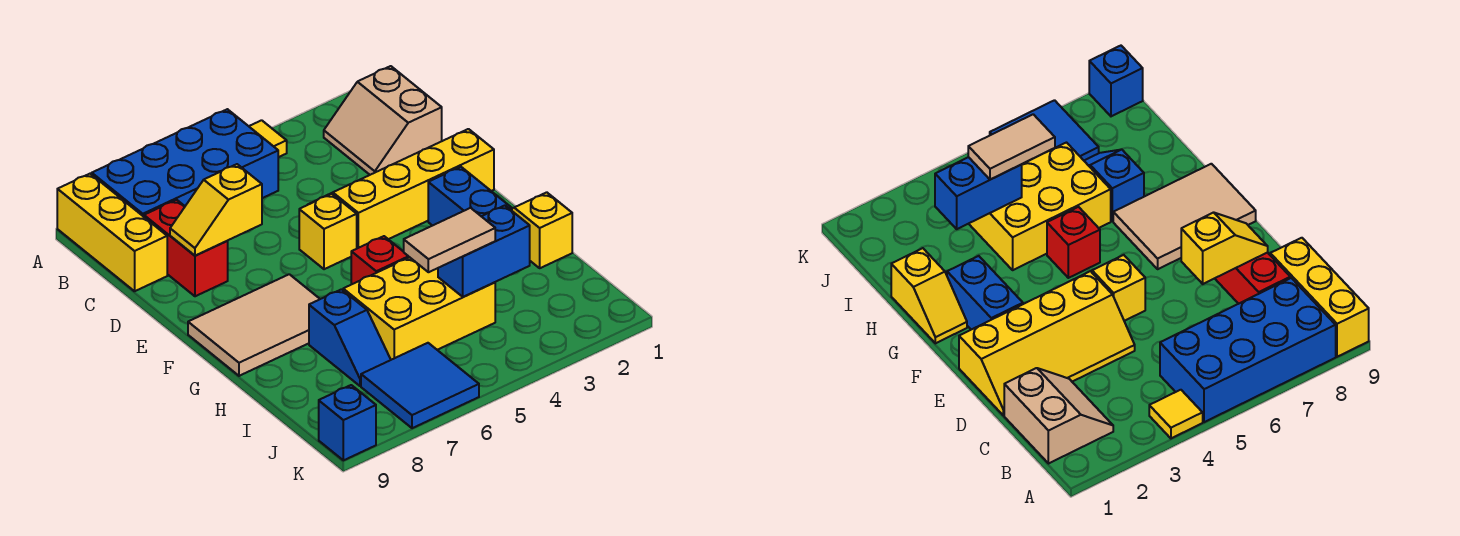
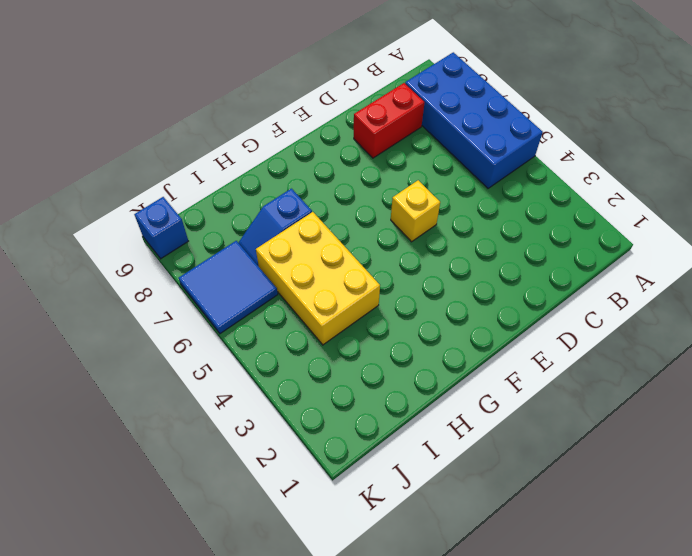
none -> yellow tile A4 level 1
none -> yellow brick A9:C9 level 1
none -> tan slope B1:C2 level 1 top 1

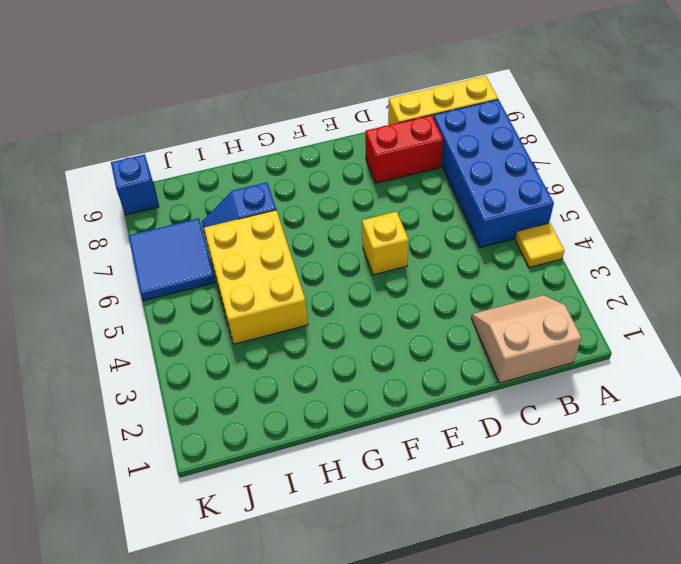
none -> yellow slope D1:E4 level 1 top E
none -> blue brick F2:G2 level 1
none -> tan tile F7:G9 level 1

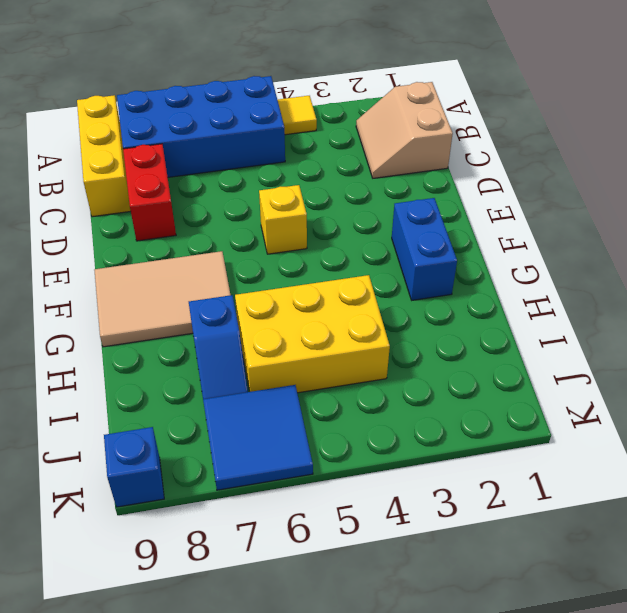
none -> yellow slope D1:E4 level 1 top E
none -> yellow slope G1:H1 level 1 top H
none -> red brick G5 level 1

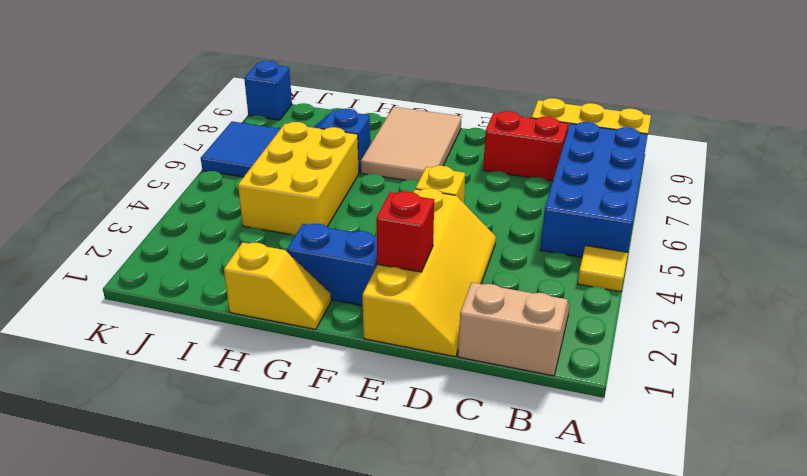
red brick E2 level 2 -> red brick G5 level 1
none -> yellow slope D7:D8 level 2 top 7
none -> blue brick I3:I4 level 2
none -> tan tile I4:I5 level 3

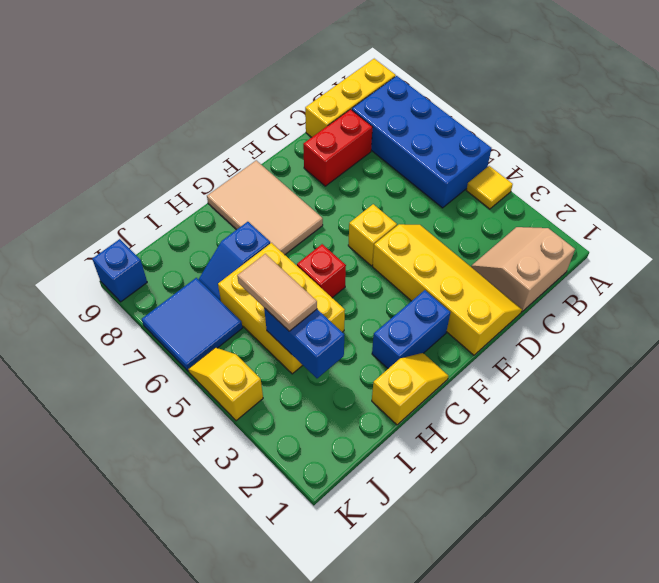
yellow slope K4:K5 level 1 top 4 -> yellow slope D7:D8 level 2 top 7

